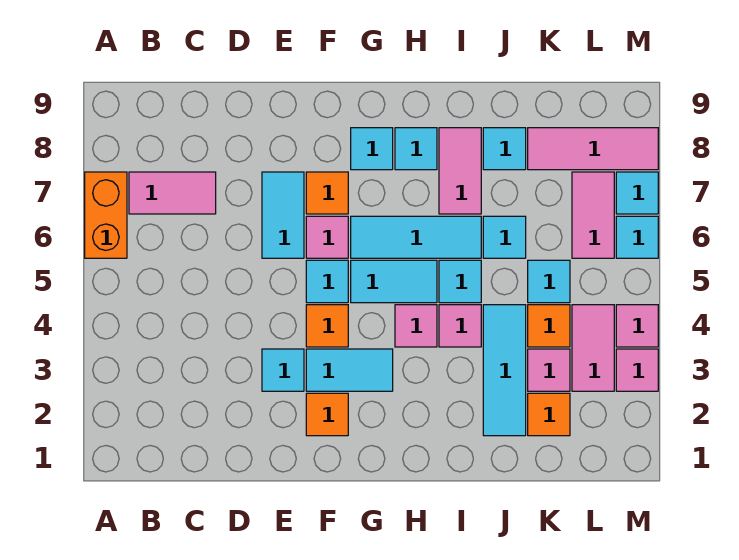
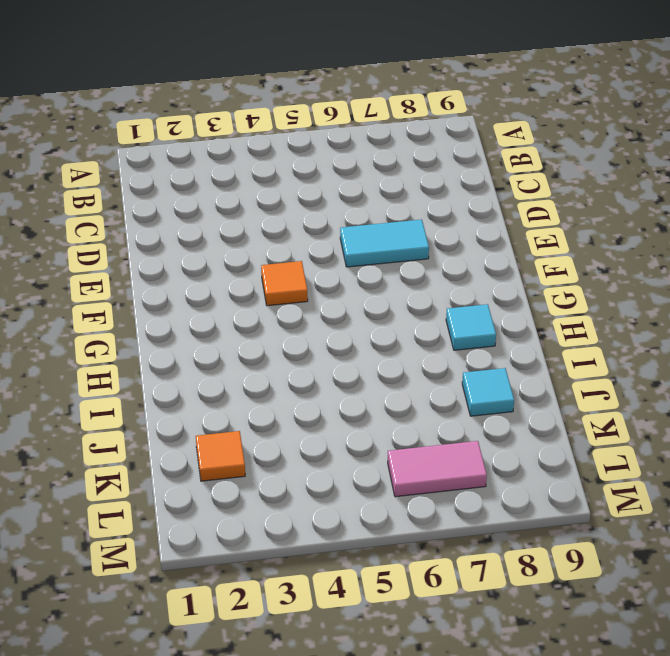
none -> orange brick A6:A7 level 1
none -> pink tile B7:C7 level 1
none -> cyan tile E3 level 1
none -> orange tile F2 level 1

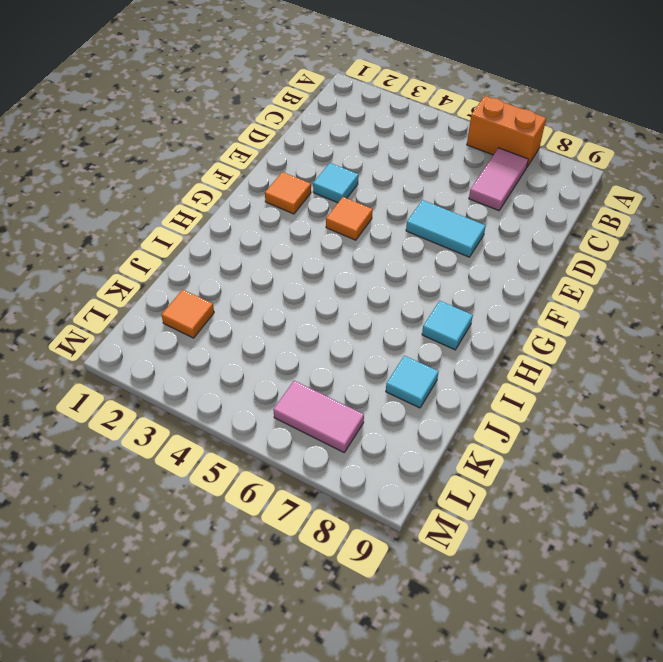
none -> cyan tile F3:G3 level 1
none -> cyan tile F5 level 1
none -> pink tile F6 level 1
none -> orange tile F7 level 1

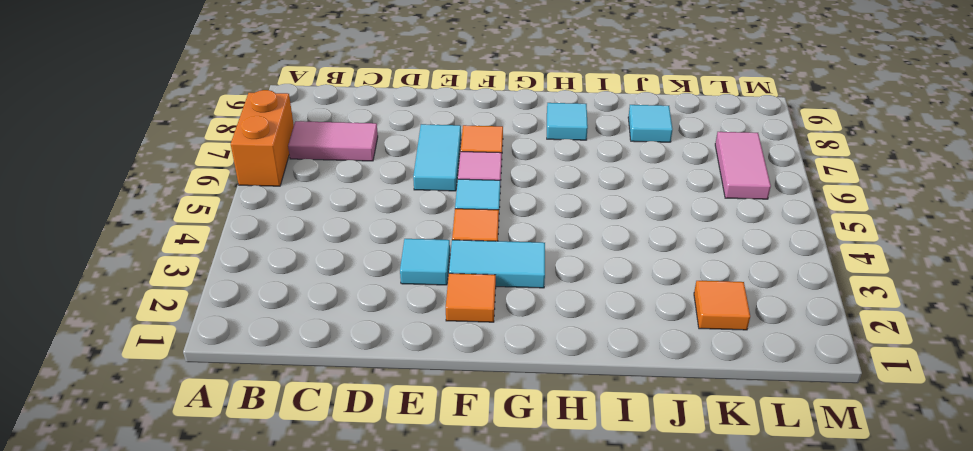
none -> cyan tile G5:H5 level 1
none -> cyan tile G6:I6 level 1
none -> cyan tile G8 level 1
none -> pink tile H4 level 1

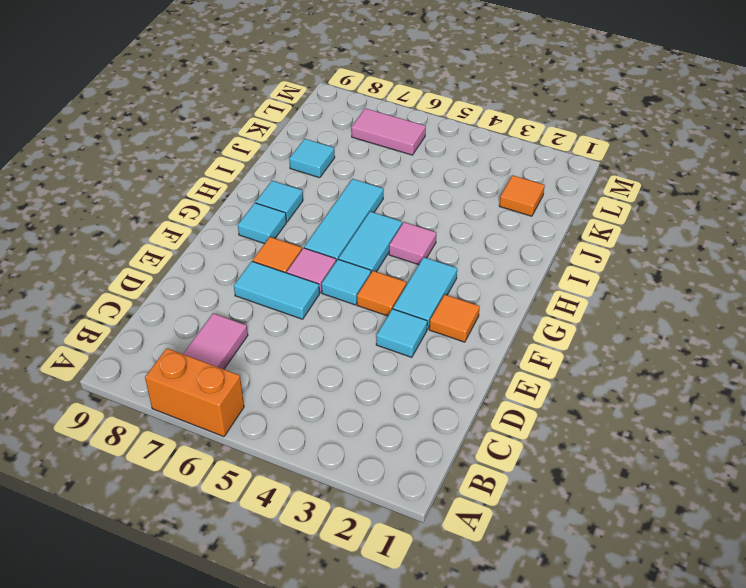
none -> pink tile I4 level 1
none -> cyan tile I5 level 1
none -> pink tile I7:I8 level 1
none -> cyan tile J2:J4 level 1

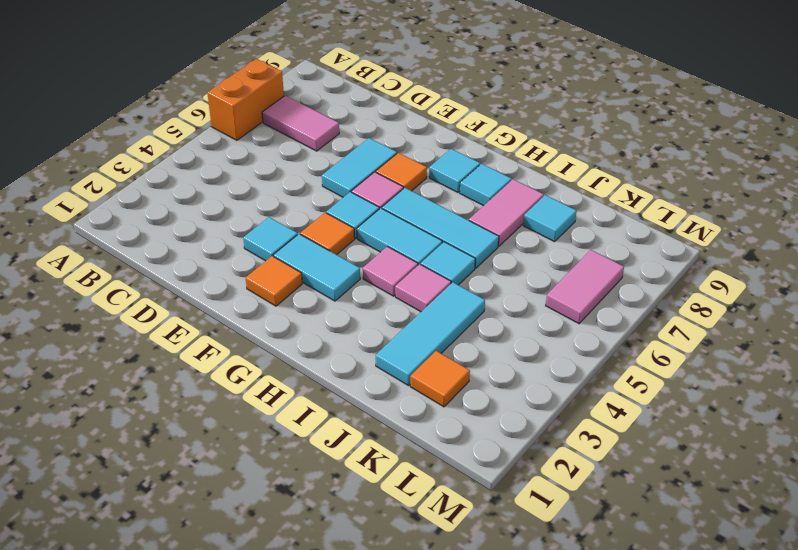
none -> cyan tile J6 level 1
none -> pink tile K3 level 1
none -> orange tile K4 level 1
none -> cyan tile K5 level 1

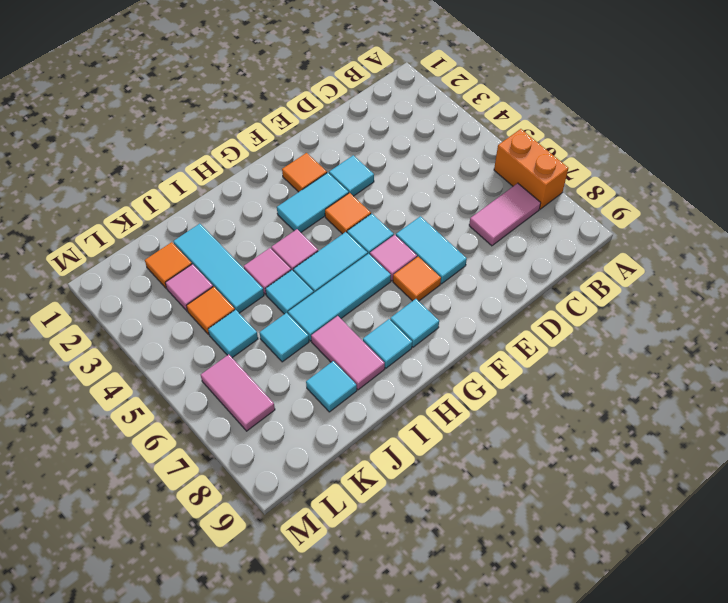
none -> pink tile K8:M8 level 1
none -> pink tile L3:L4 level 1
none -> pink tile M3 level 1
none -> pink tile M4 level 1

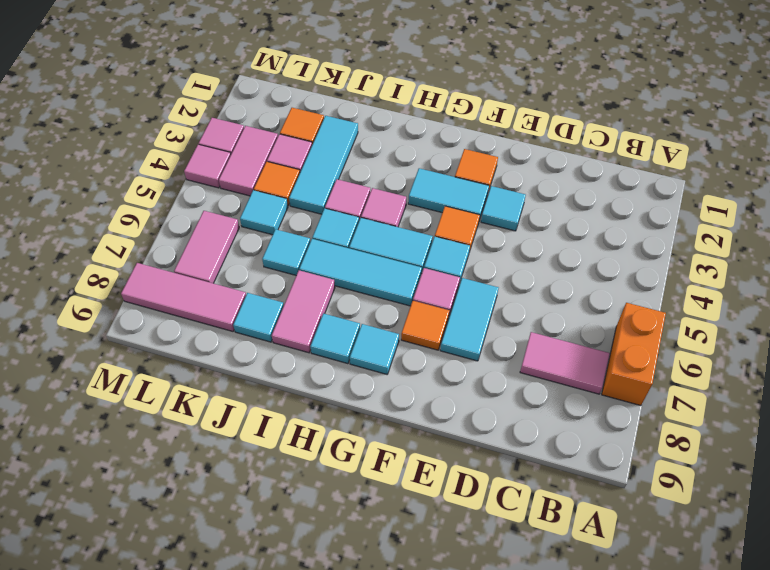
none -> cyan tile M6 level 1
none -> cyan tile M7 level 1

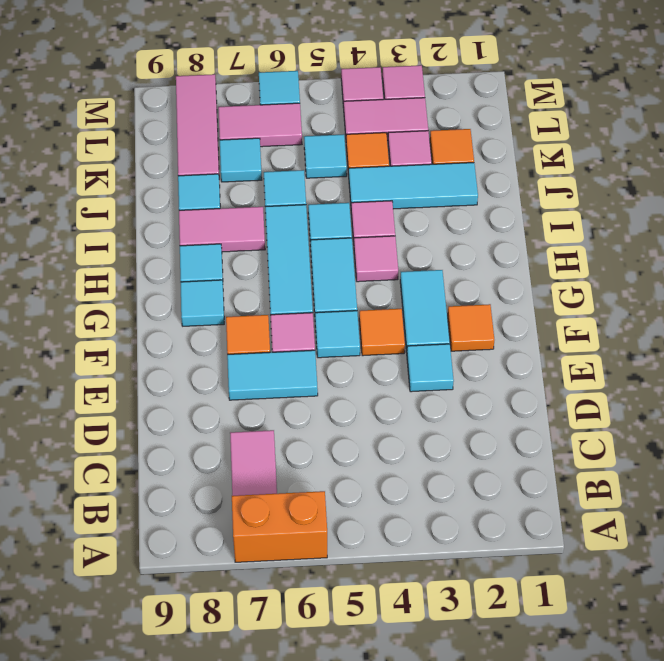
cyan tile K7 level 1 -> cyan tile M7 level 1

